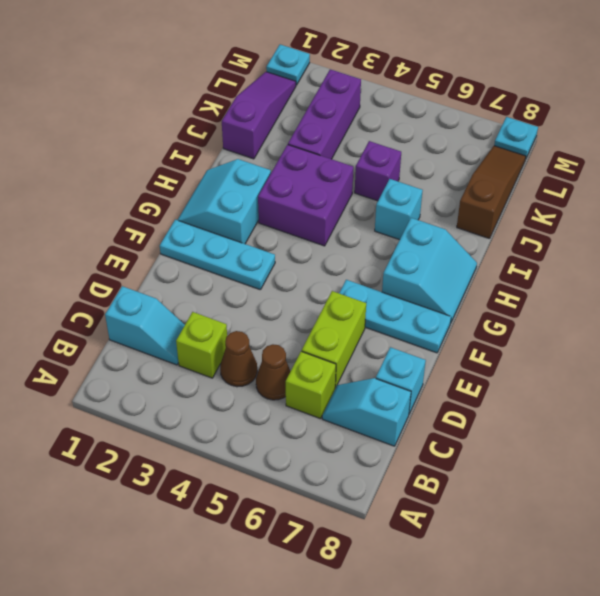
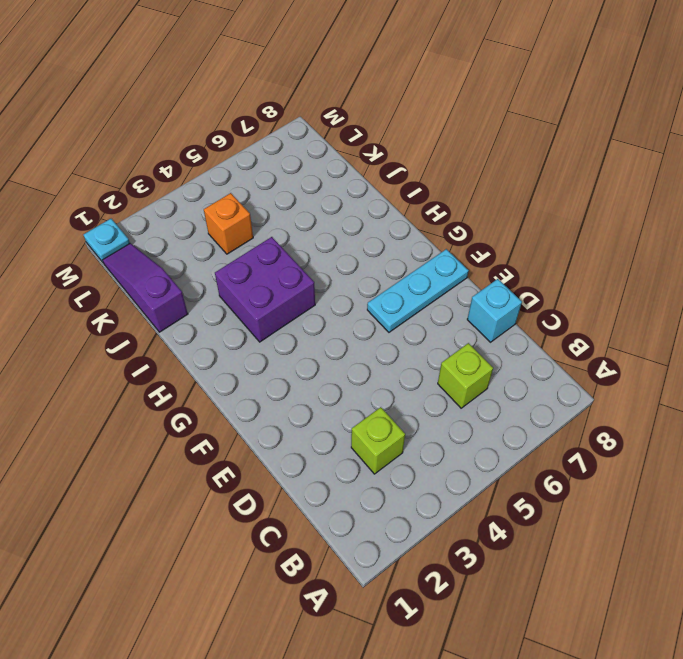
orange brick K4 level 1 -> none
none -> cyan slope C1:C2 level 1 top 1
none -> brown cone C4 level 1
none -> brown cone C5 level 1

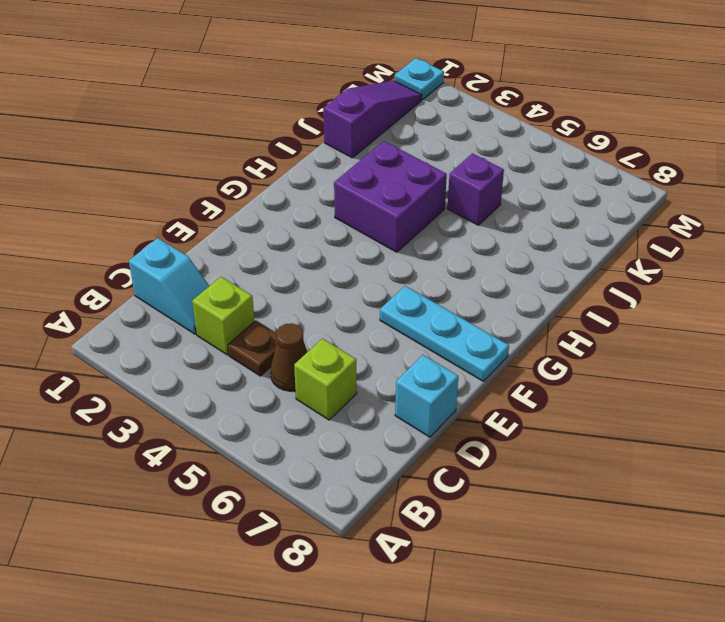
brown plate C4 level 1 -> brown cone C4 level 1
none -> cyan slope C7:C8 level 1 top 8
none -> lime brick D6:E6 level 1
none -> cyan plate F1:F3 level 1

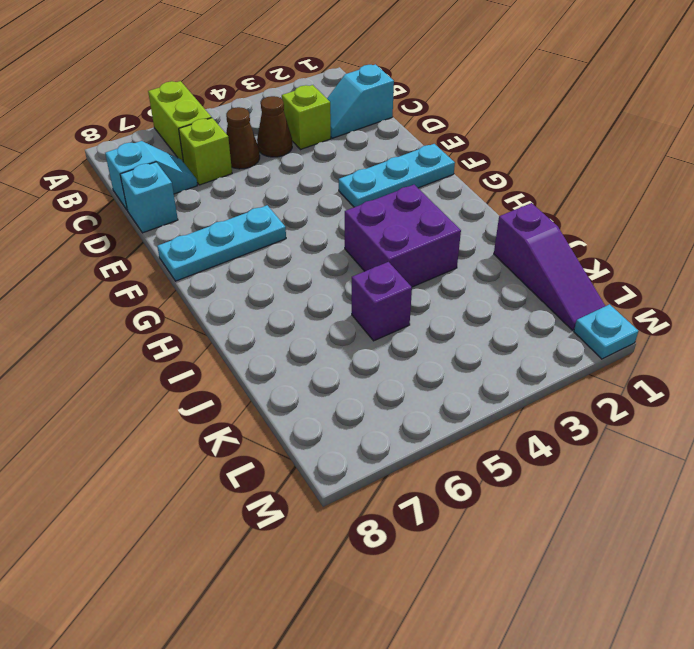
lime brick A6:B6 level 1 -> lime brick D6:E6 level 1
none -> cyan slope G1:H2 level 1 top 2
none -> cyan slope G7:H8 level 1 top 7
none -> cyan brick I6 level 1

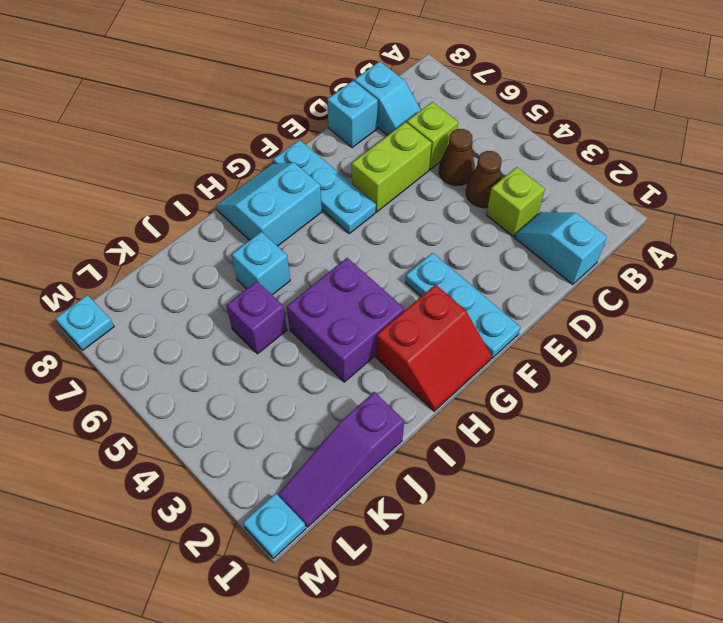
red slope G1:H2 level 1 top 2 -> cyan slope G1:H2 level 1 top 2
none -> purple brick J3:L3 level 1
none -> brown slope J8:L8 level 1 top J

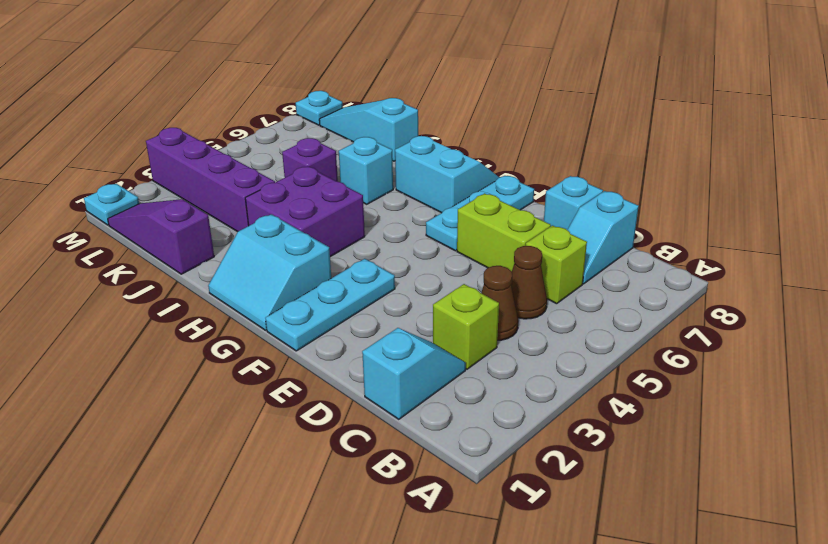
purple brick J3:M3 level 1 -> purple brick J3:L3 level 1
cyan slope J8:L8 level 1 top J -> brown slope J8:L8 level 1 top J

